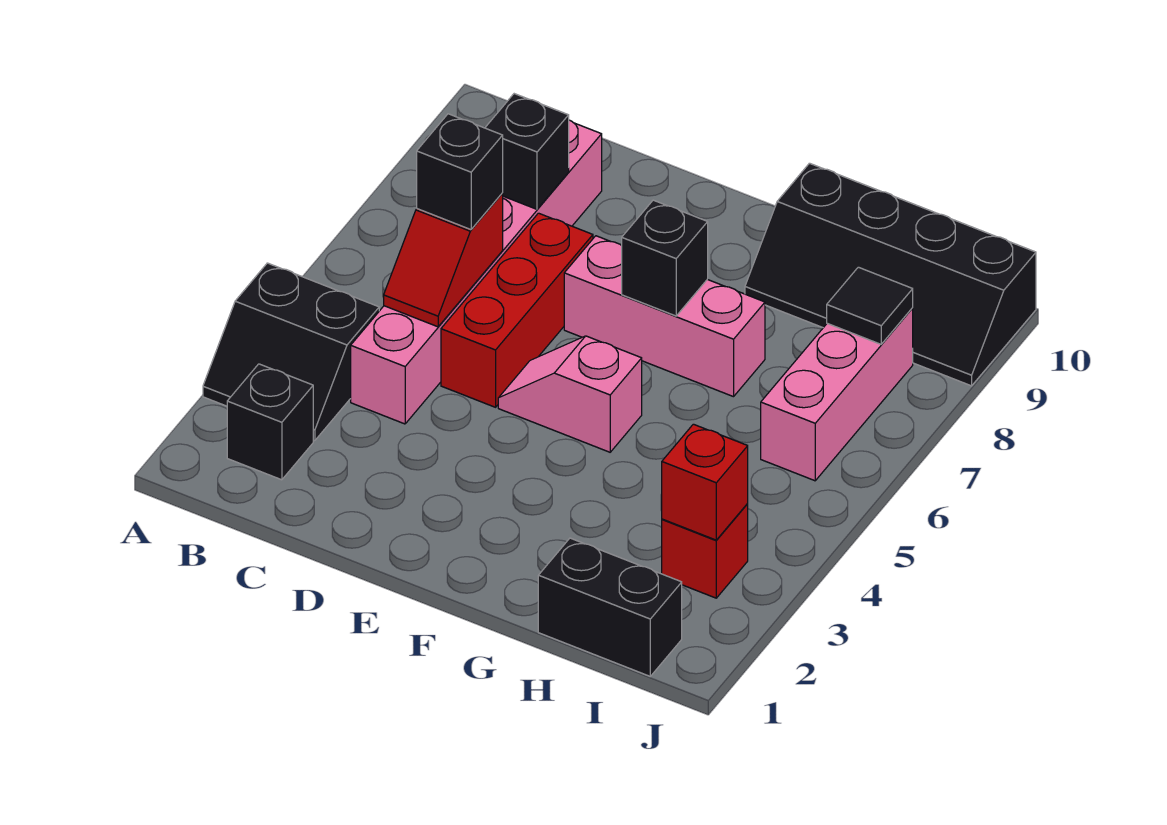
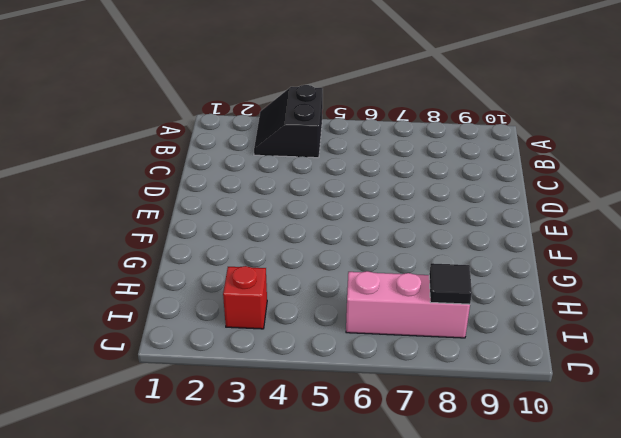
none -> black brick B2 level 1
none -> pink brick C4:C9 level 1
none -> red brick D5:D7 level 1

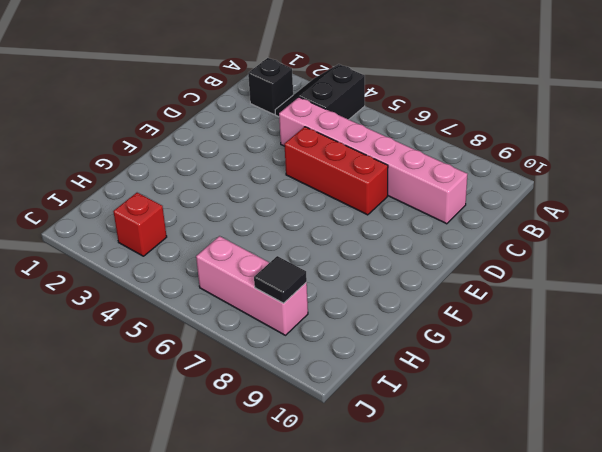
none -> pink slope E5:F5 level 1 top F
none -> pink brick E7:G7 level 1
none -> black slope G9:J10 level 1 top 10

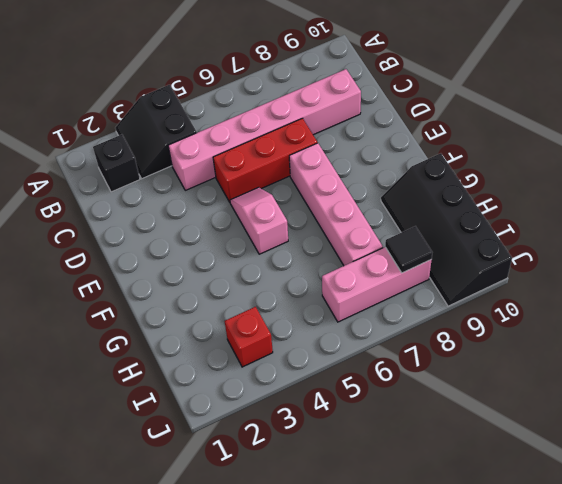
pink brick E7:H7 level 1 -> pink brick E7:G7 level 1
none -> black brick H1:I1 level 1
none -> red slope C5:C6 level 2 top 6
none -> black brick C8 level 2

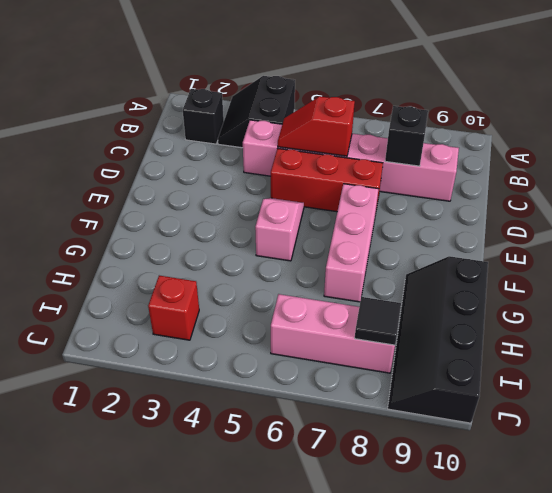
none -> black brick H1:I1 level 1
none -> black brick F7 level 2
none -> red brick I3 level 2

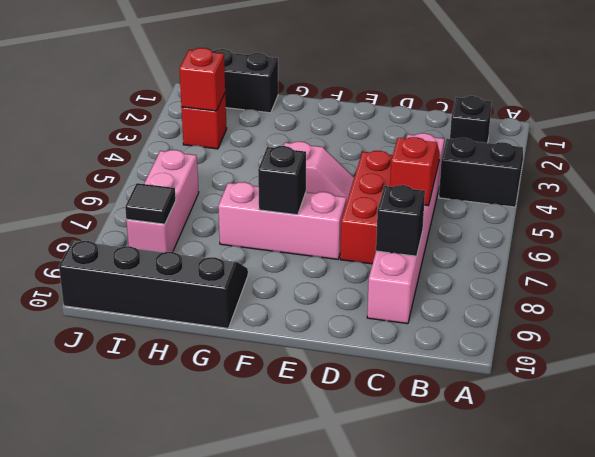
none -> black brick C6 level 3

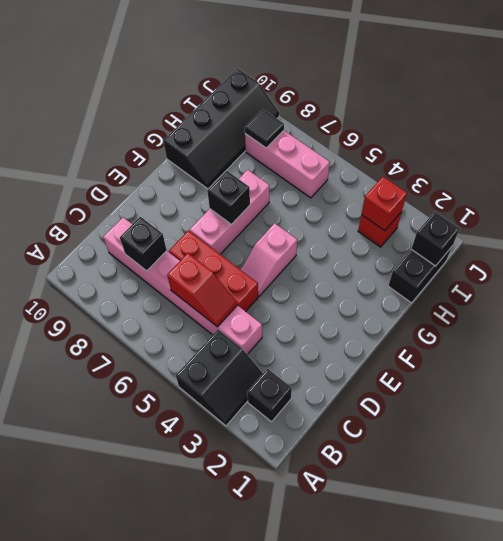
black brick I1 level 2 -> black brick C6 level 3

